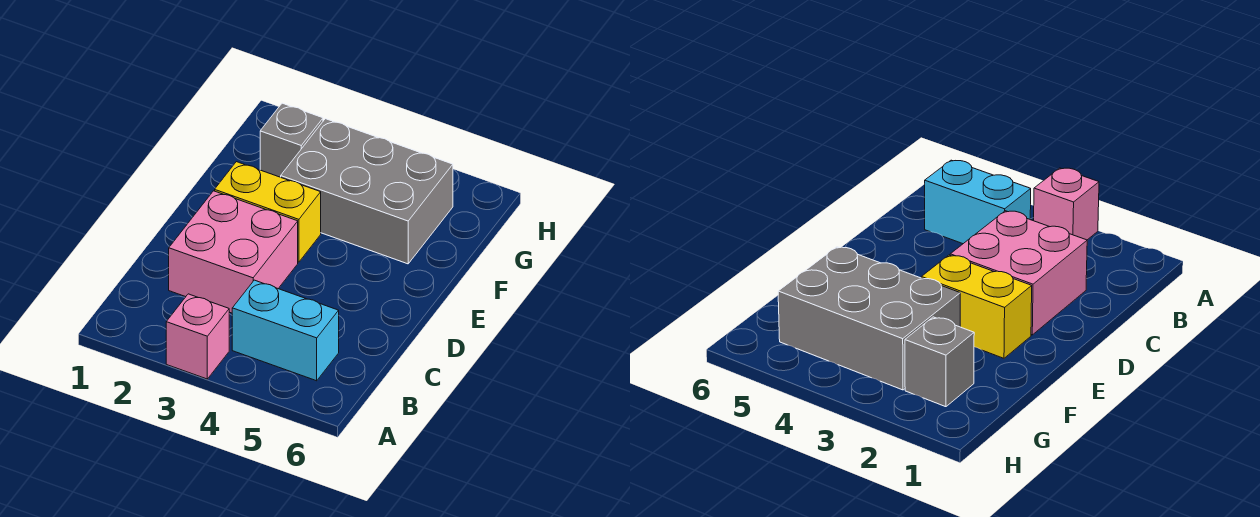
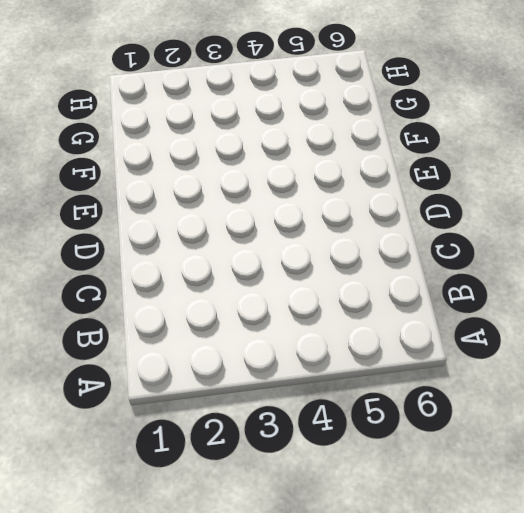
none -> pink brick A3 level 1
none -> cyan brick B4:B5 level 1

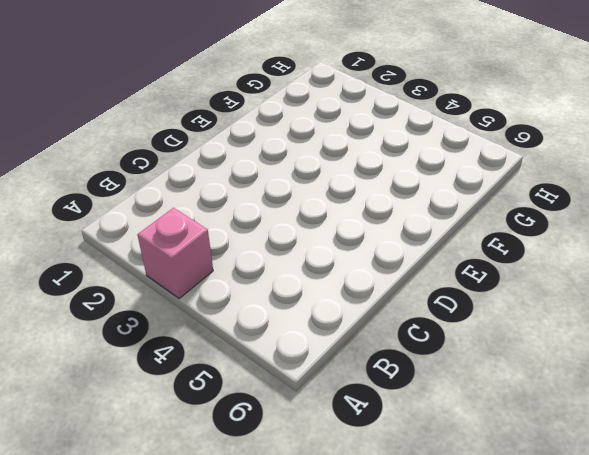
none -> cyan brick B4:B5 level 1
none -> pink brick C2:D3 level 1

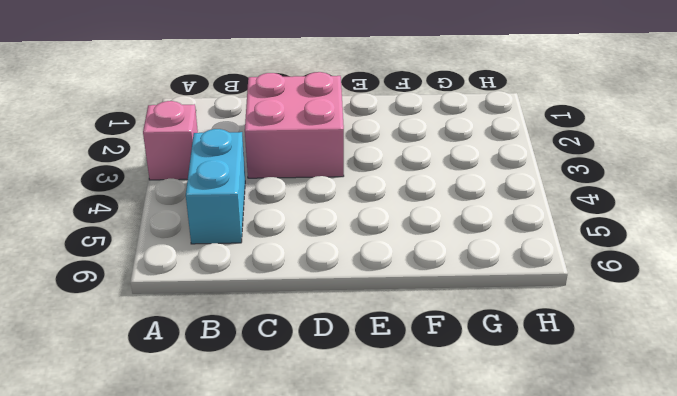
none -> yellow brick E2:E3 level 1
none -> grey brick F3:G5 level 1

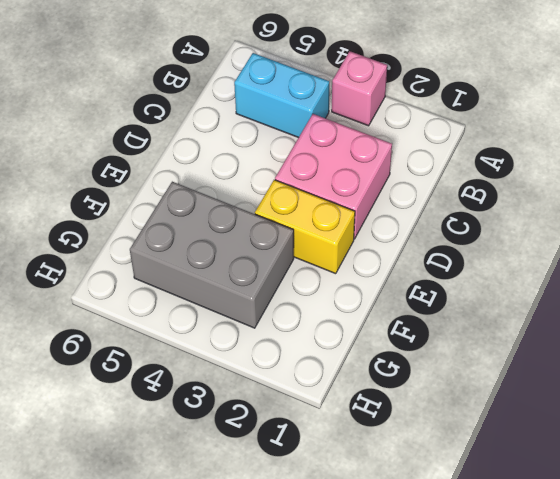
none -> grey brick G2 level 1

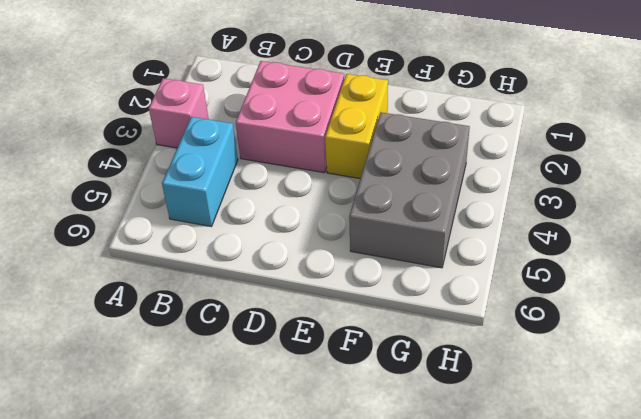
none -> grey brick G2 level 1

